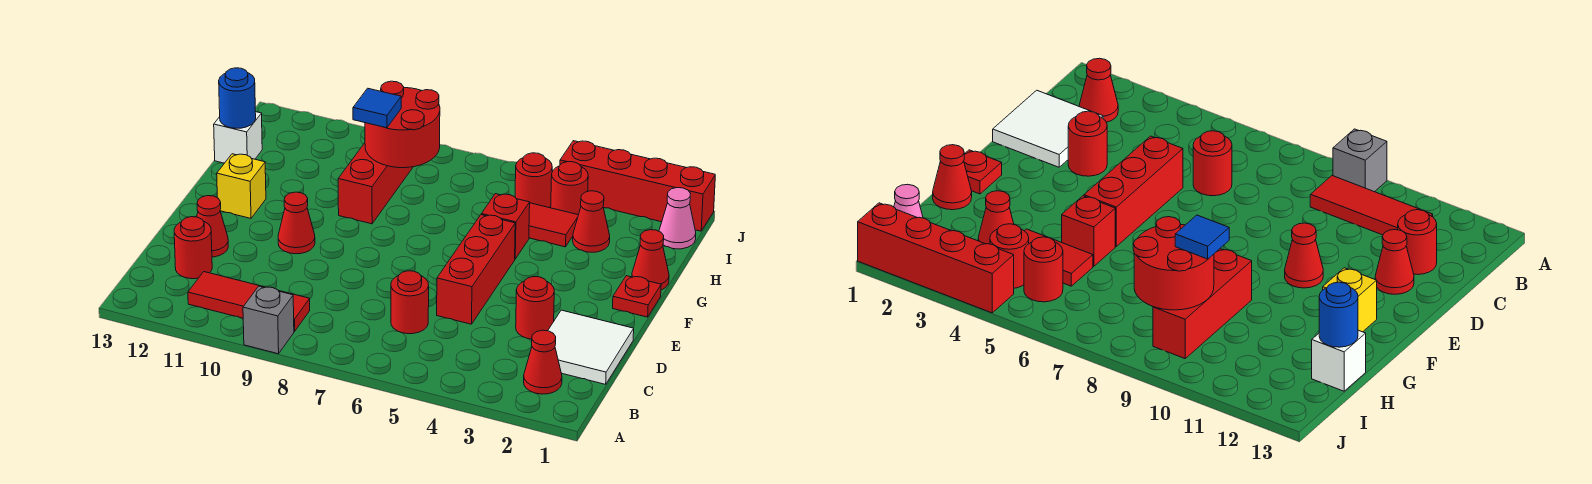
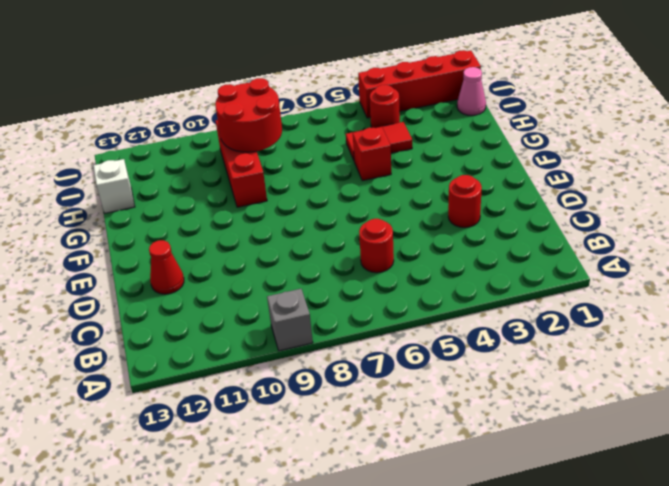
none -> red cone B2 level 1
none -> red tile B9:B11 level 1
none -> white tile C1:D2 level 1

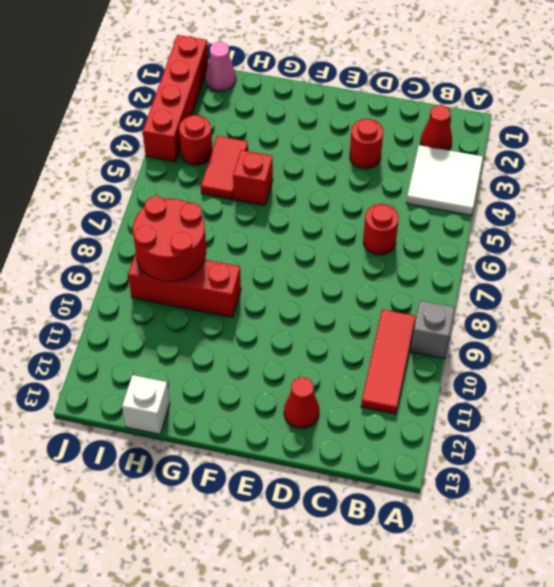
white tile A3:B4 level 1 -> white tile C1:D2 level 1
none -> red round brick C12 level 1
none -> red brick D5:F5 level 1
none -> red cone E10 level 1

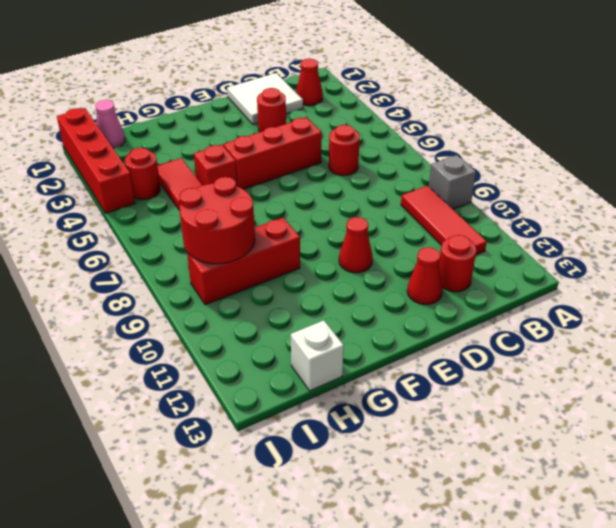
none -> red plate F1 level 1
none -> yellow brick F12 level 1
none -> red cone G1 level 1

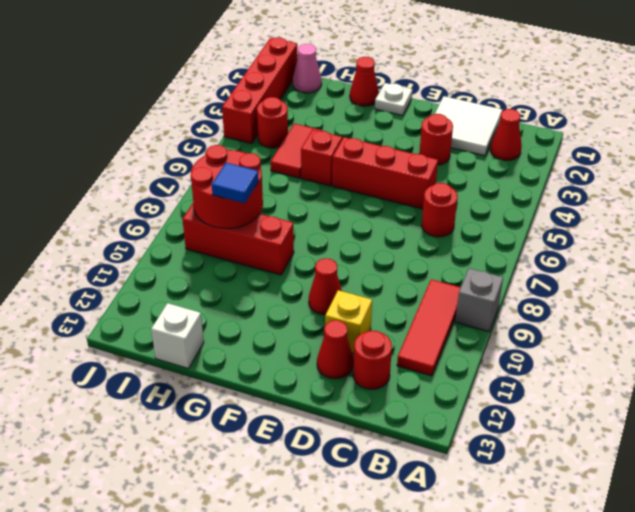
yellow brick D11 level 1 -> yellow brick F12 level 1
white plate F1 level 1 -> red plate F1 level 1
none -> red cone H3 level 1
none -> red round brick I5 level 1
none -> blue round brick H13 level 2

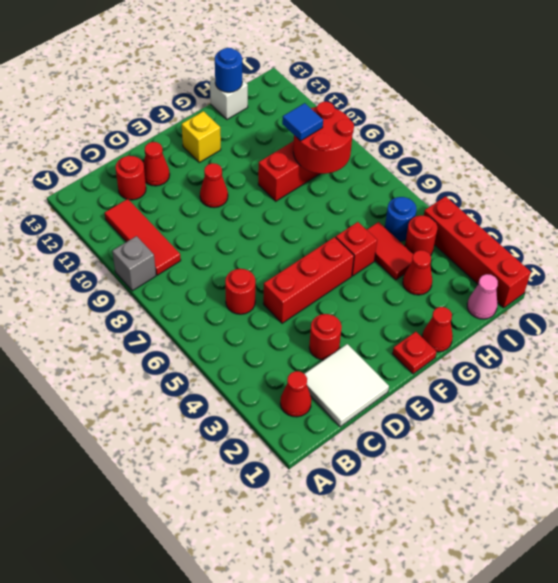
blue round brick I5 level 1 -> red round brick I5 level 1

